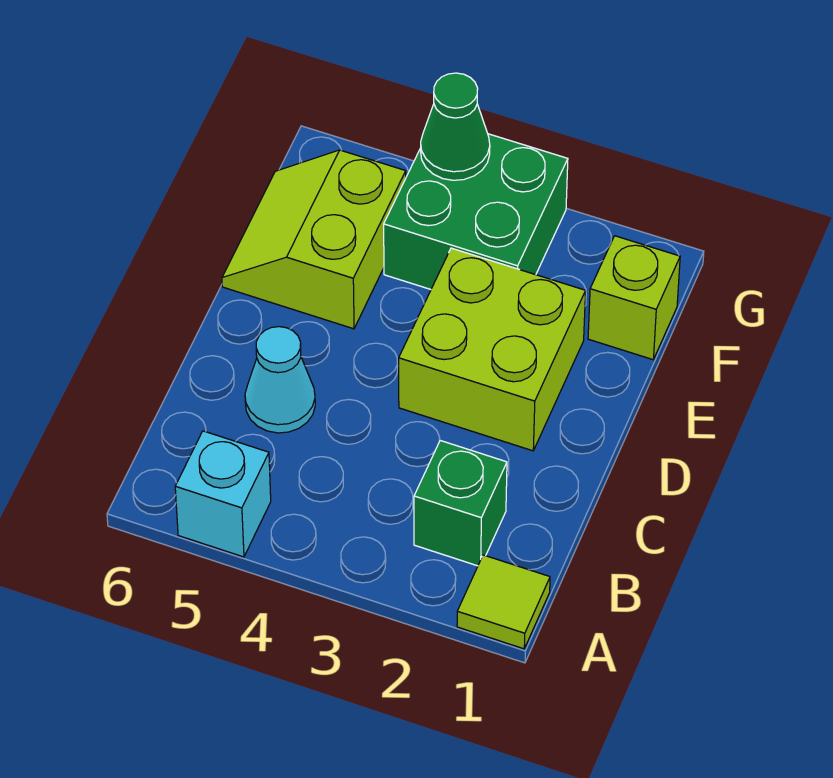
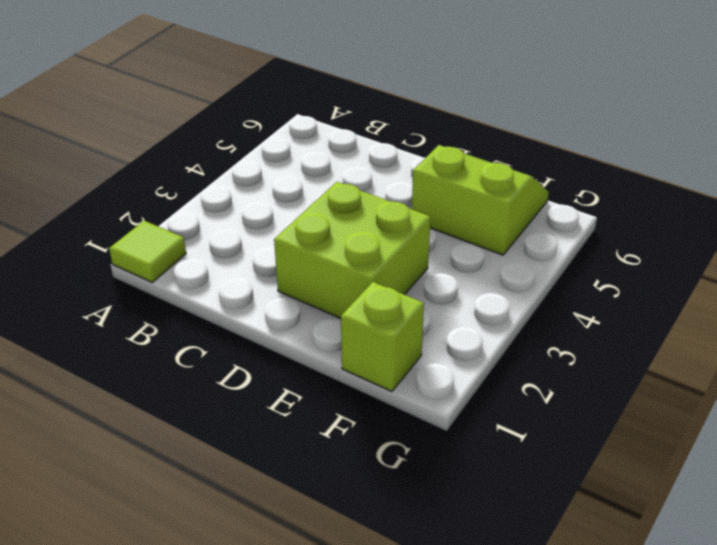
none -> cyan brick A5 level 1
none -> green brick B2 level 1

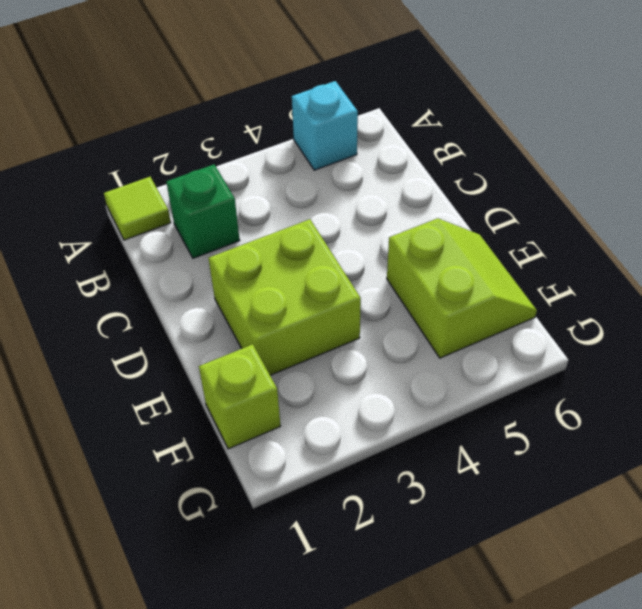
none -> cyan cone C5 level 1
none -> green brick F3:G4 level 1

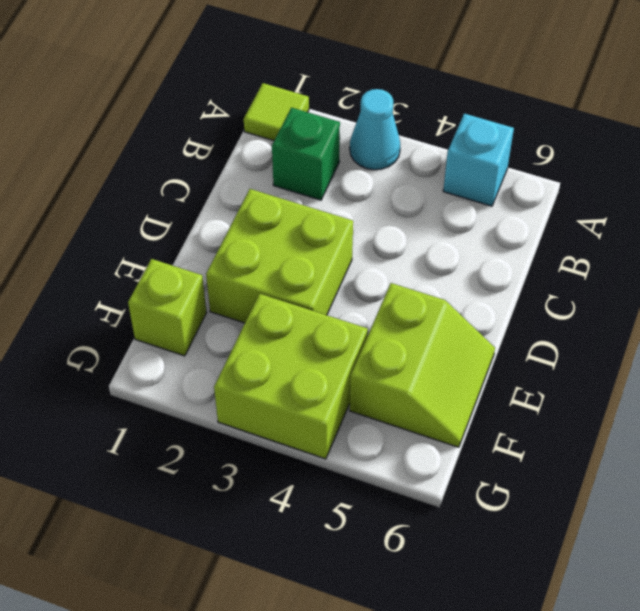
cyan cone A3 level 1 -> cyan cone C5 level 1
lime brick F3:G4 level 1 -> green brick F3:G4 level 1
none -> green cone G4 level 2

